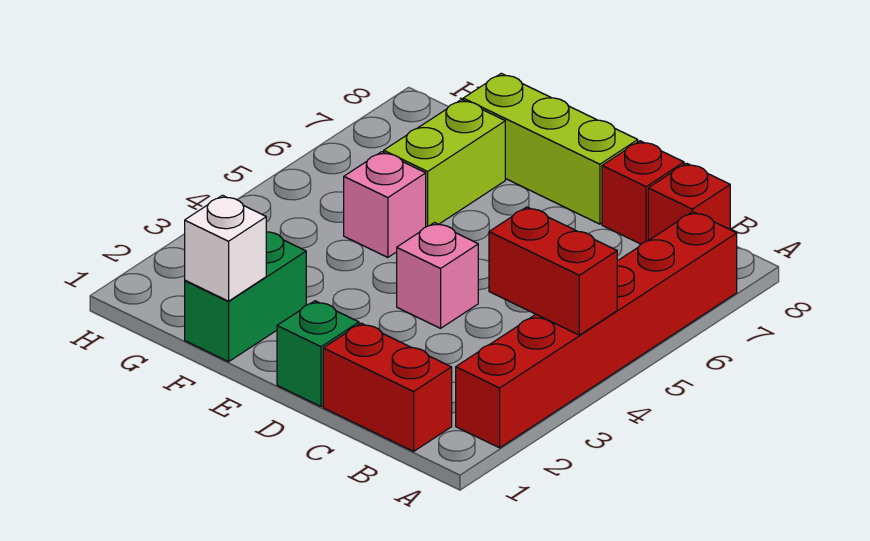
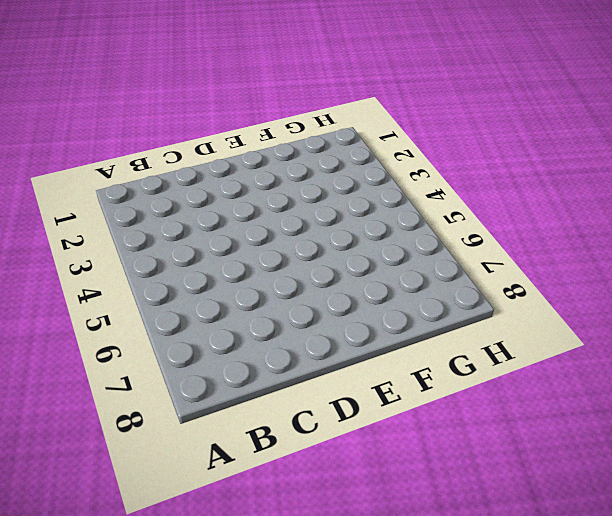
none -> red brick A2:A7 level 1
none -> red brick B1:C1 level 1
none -> red brick B8 level 1

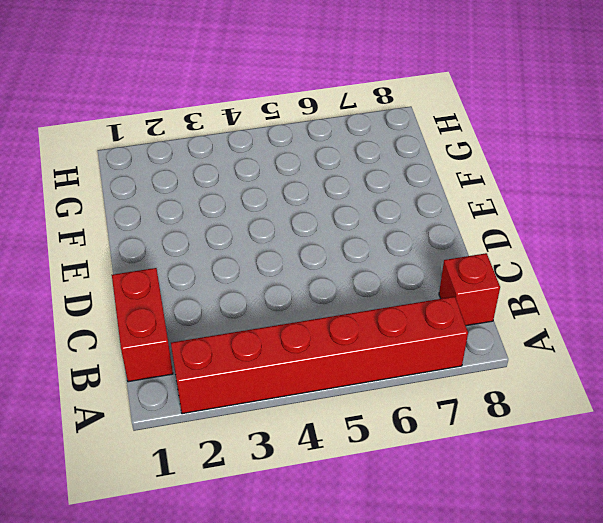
none -> red brick C8 level 1
none -> green brick D1 level 1
none -> pink brick D4 level 1

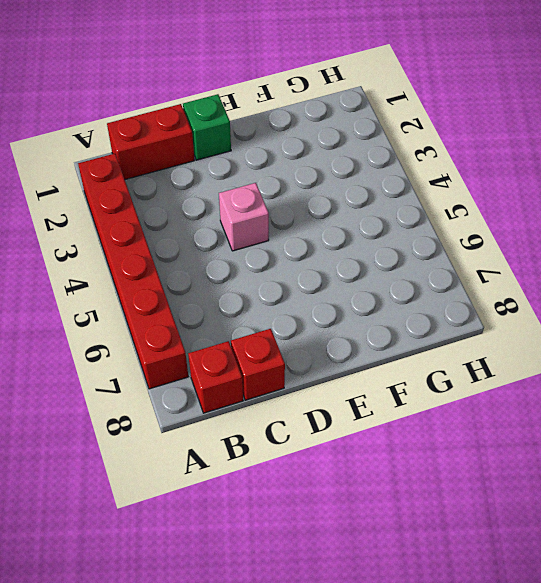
none -> lime brick D8:F8 level 1
none -> green brick F1:F2 level 1
none -> pink brick F5 level 1

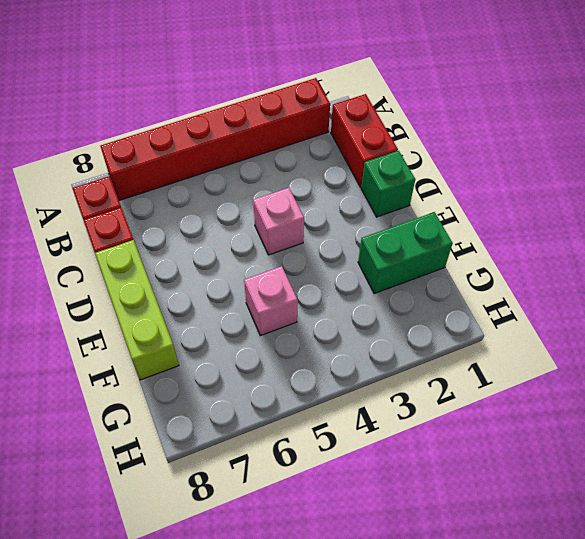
none -> lime brick F6:F7 level 1
none -> red brick A4:B4 level 2
none -> white brick F1 level 2

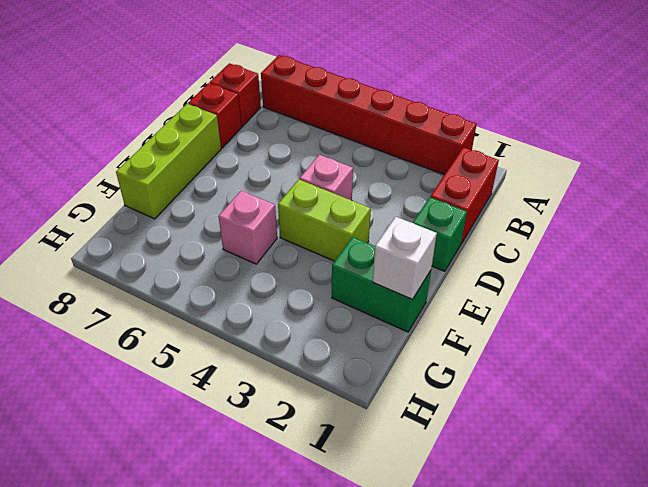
lime brick E3:E4 level 1 -> lime brick F6:F7 level 1
none -> red brick A4:B4 level 2

